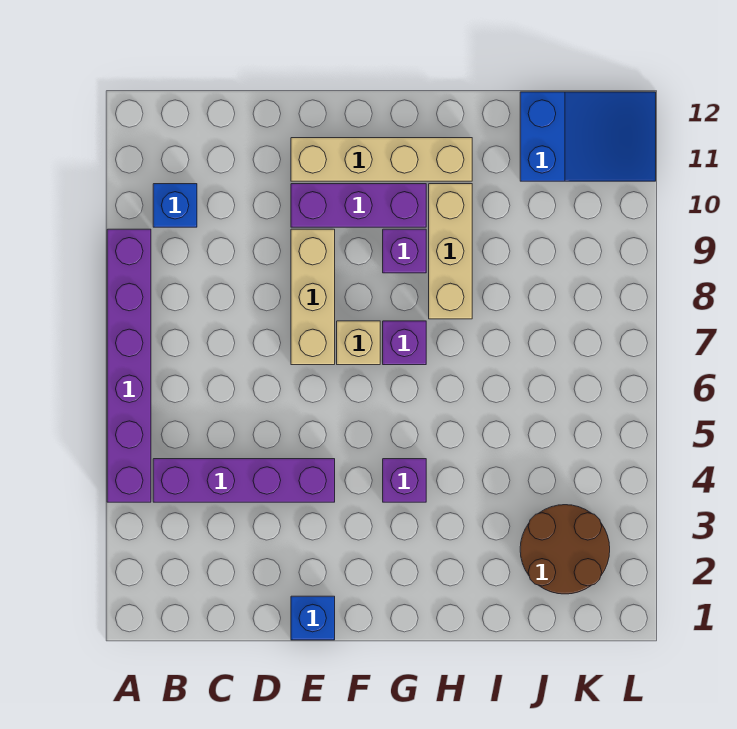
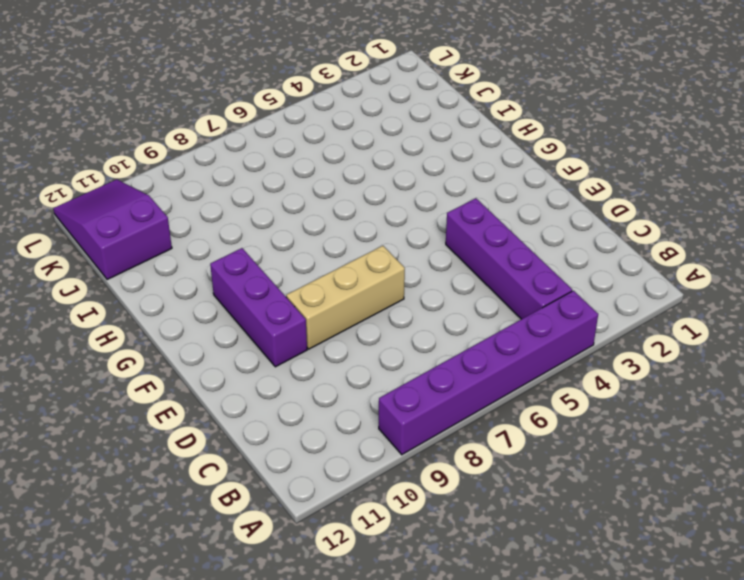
purple slope J11:L12 level 1 top J -> blue slope J11:L12 level 1 top J
none -> blue brick B10 level 1
none -> blue brick E1 level 1
none -> tan brick E11:H11 level 1

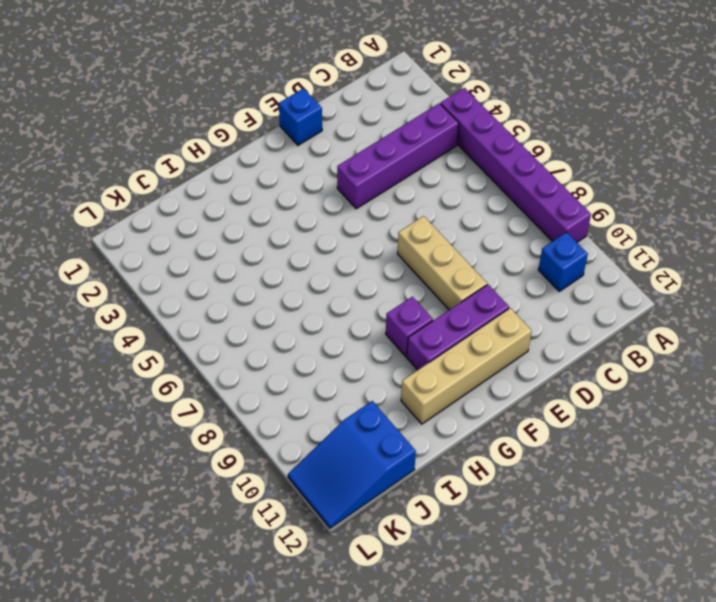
none -> tan brick F7 level 1
none -> purple brick G4 level 1
none -> purple brick G7 level 1

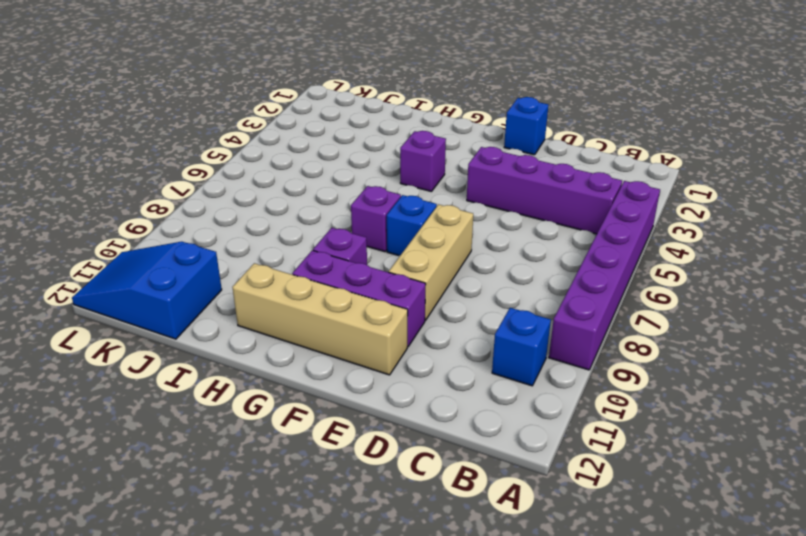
blue brick F7 level 1 -> tan brick F7 level 1
none -> tan brick H8:H10 level 1
none -> brown round brick J2:K3 level 1

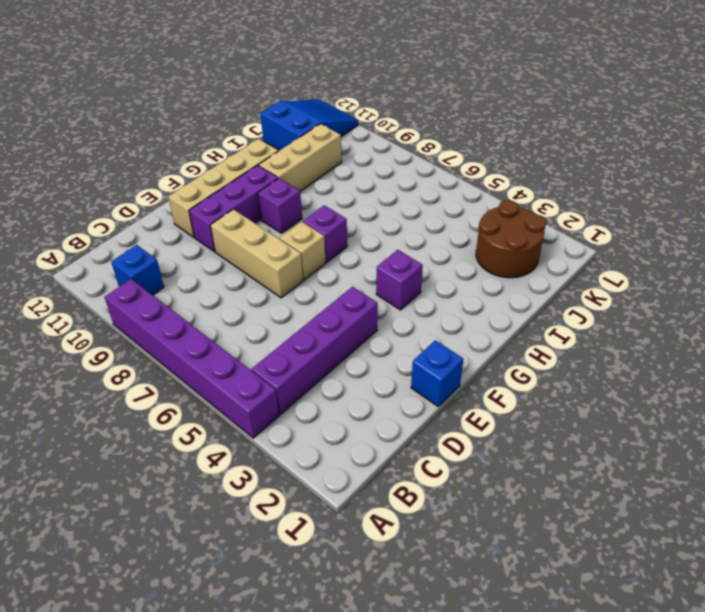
tan brick H10:J10 level 1 -> tan brick H8:H10 level 1

